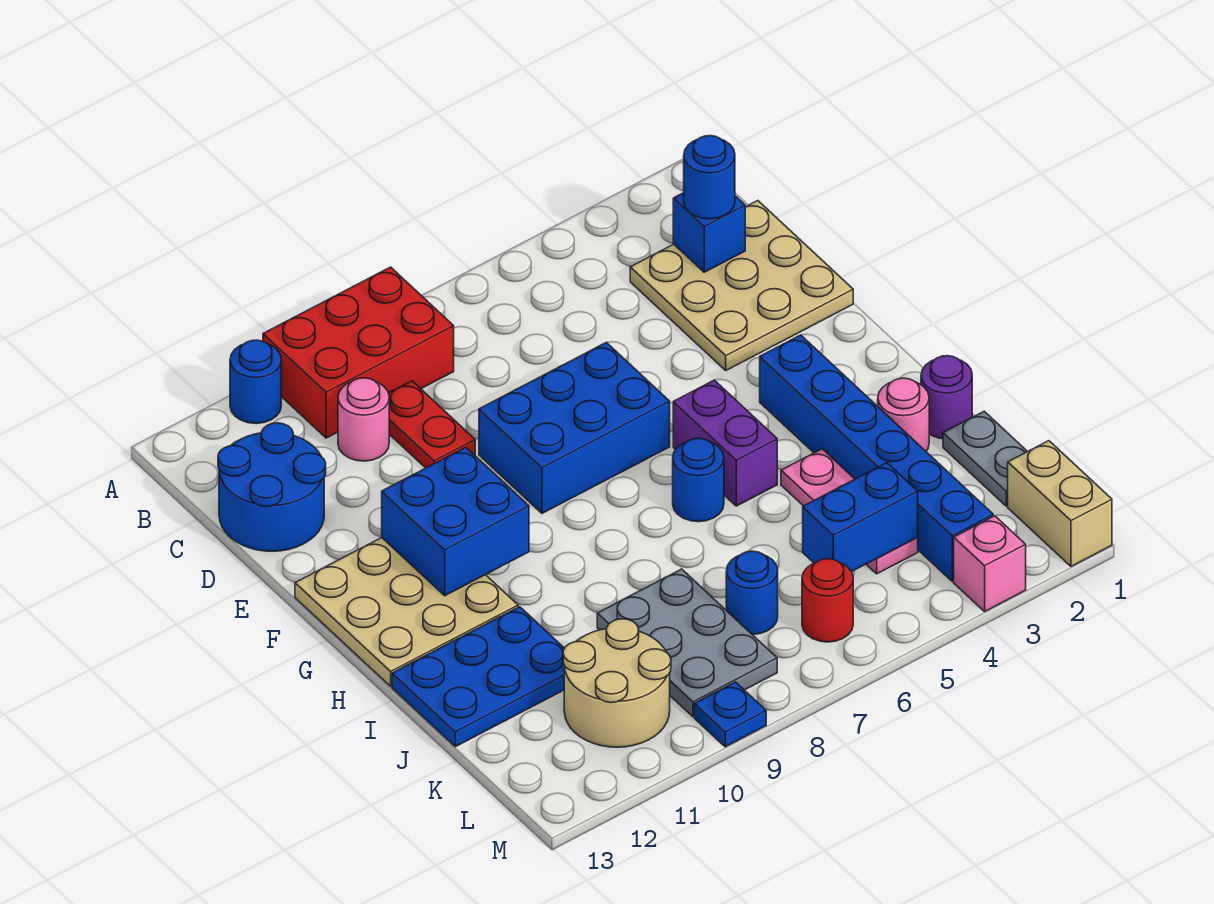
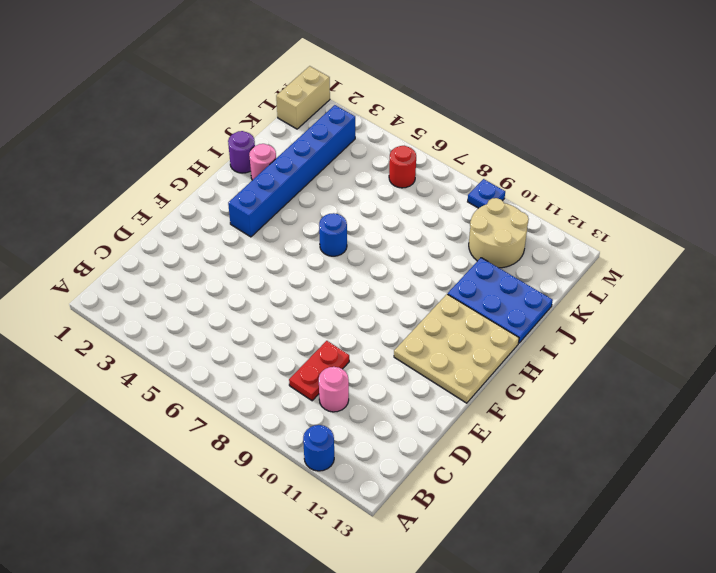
none -> red brick A8:B10 level 1
none -> tan plate C1:E3 level 1
none -> blue round brick C12:D13 level 1

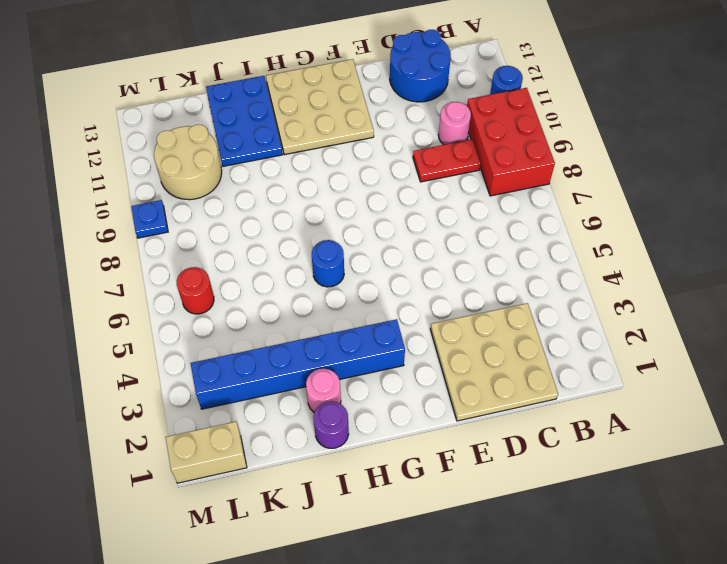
none -> blue brick E6:F8 level 1
none -> purple brick G5:H5 level 1
none -> pink plate I4:K4 level 1

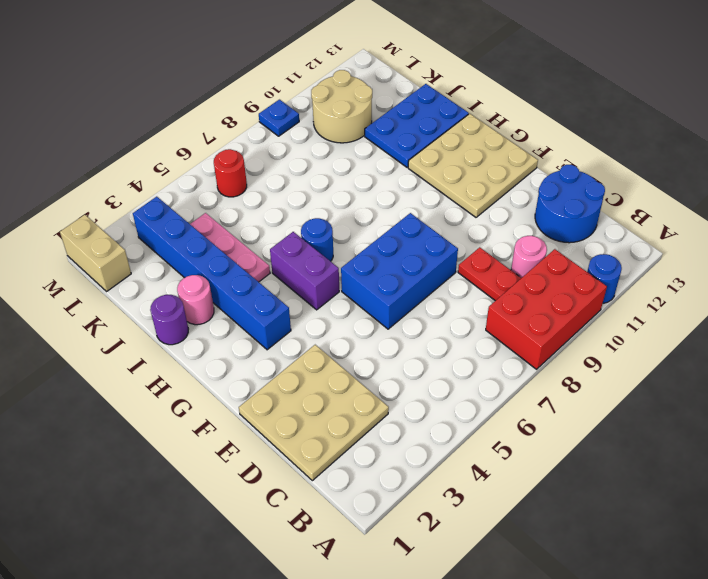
none -> grey plate J1:K1 level 1
none -> grey plate J8:L9 level 1
none -> blue round brick K7 level 1

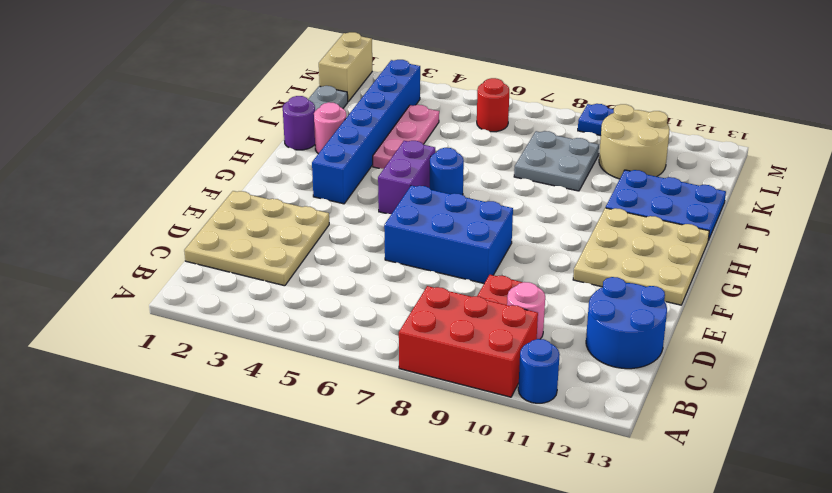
grey plate J8:K9 level 1 -> grey plate J8:L9 level 1
none -> blue round brick K7 level 1
none -> pink brick M3 level 1
none -> blue brick C2 level 2

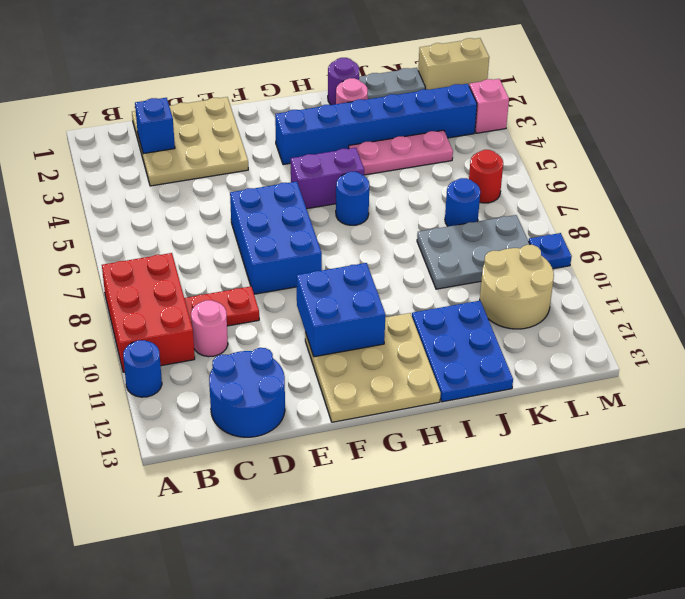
none -> blue brick K4:K5 level 2
none -> blue round brick C2 level 3

